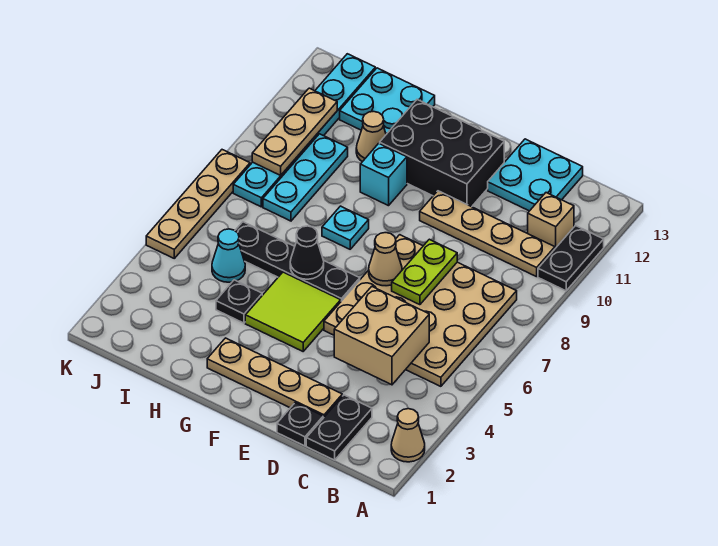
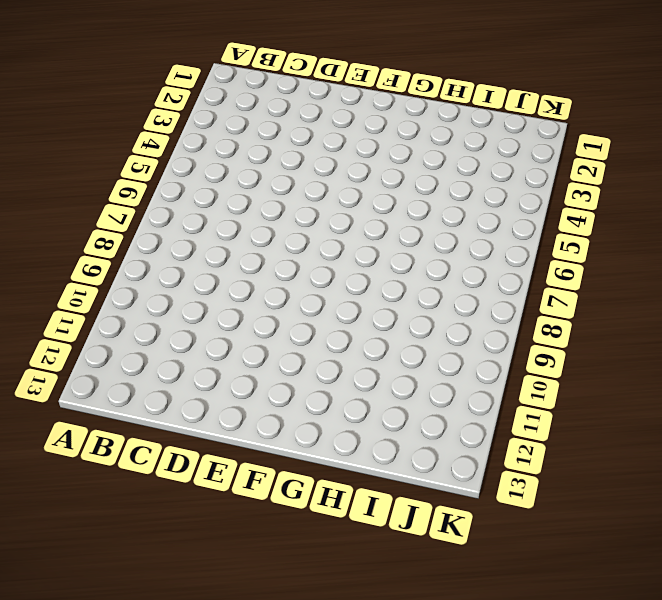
none -> tan cone A2 level 1
none -> black plate A10:A11 level 1
none -> tan plate B5:E8 level 1

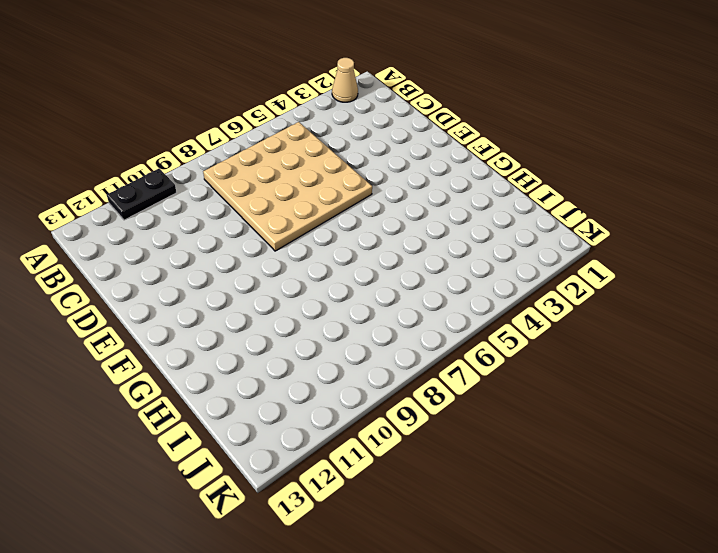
none -> tan plate B10:E10 level 1
none -> tan brick B11 level 1
none -> black plate C1:C2 level 1

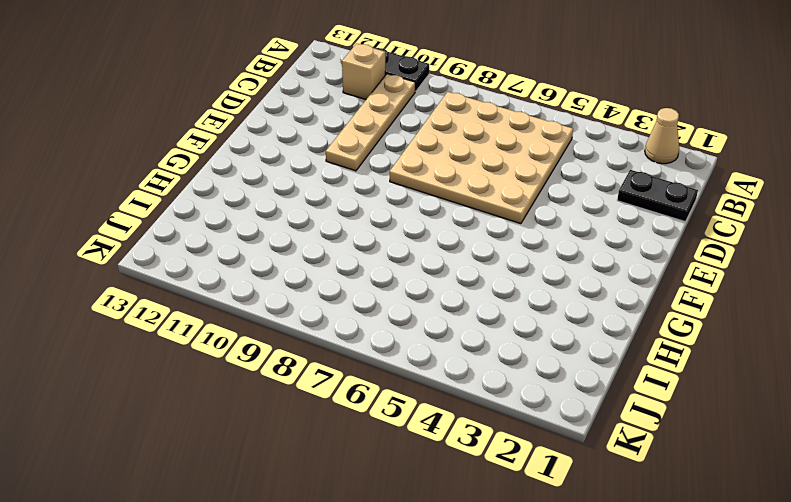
none -> cyan plate C12:D13 level 1
none -> black plate D1 level 1
none -> tan plate D2:G2 level 1

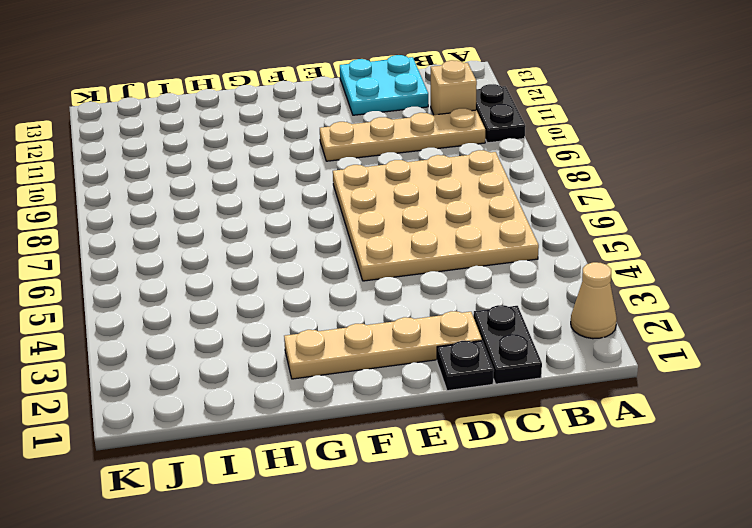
none -> black brick E11:G12 level 1
none -> lime tile F4:G5 level 1
none -> black plate F6:I6 level 1

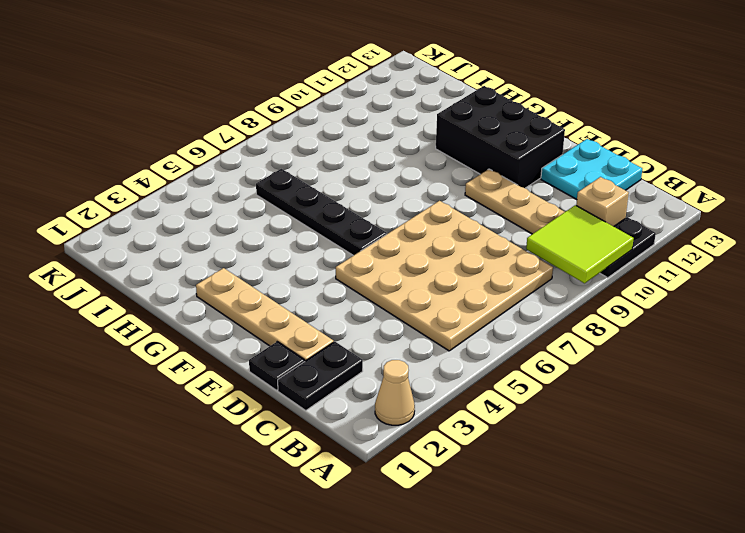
lime tile A9:B10 level 2 -> lime tile F4:G5 level 1
none -> cyan plate G8 level 1
none -> cyan brick G10 level 1
none -> black plate H4 level 1

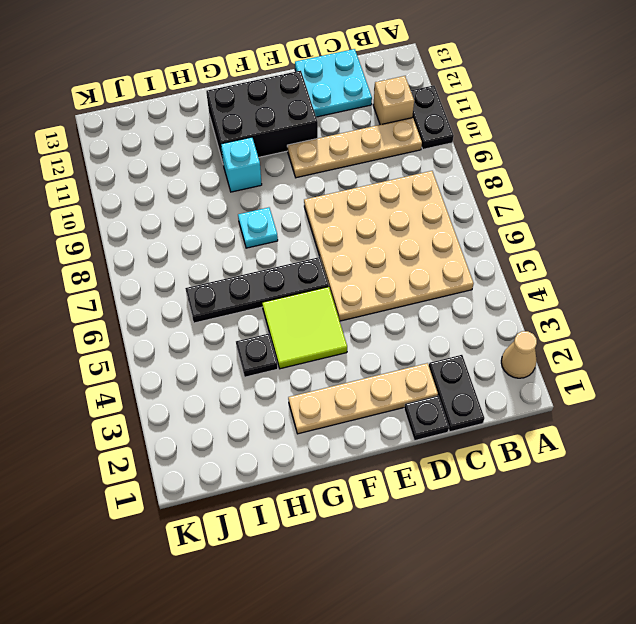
none -> tan cone H11 level 1
none -> cyan plate H12:I13 level 1
none -> cyan cone I5 level 1

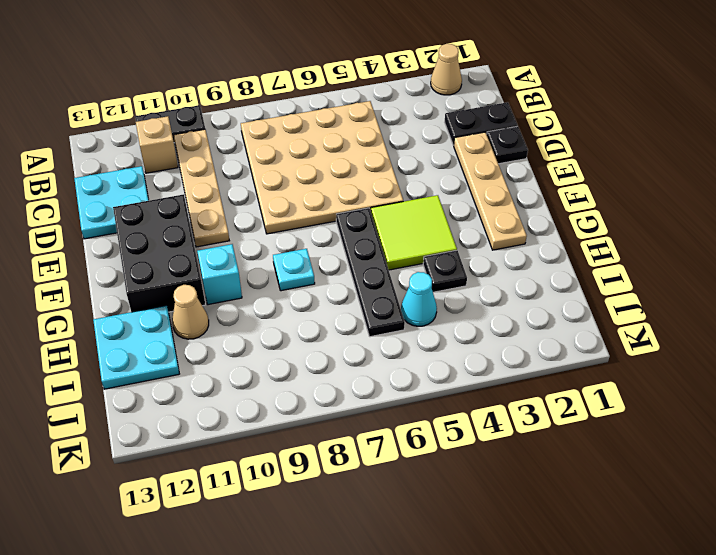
none -> cyan plate I8:I10 level 1
none -> cyan plate J8:J13 level 1
none -> tan plate K5:K8 level 1

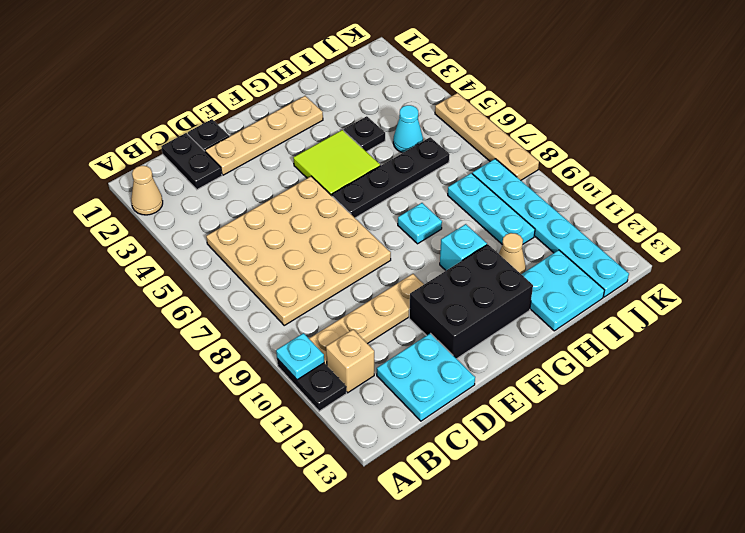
cyan plate A10 level 2 -> none
none -> tan brick C4:D5 level 2
none -> lime plate D7:D8 level 2
none -> tan cone E7 level 2

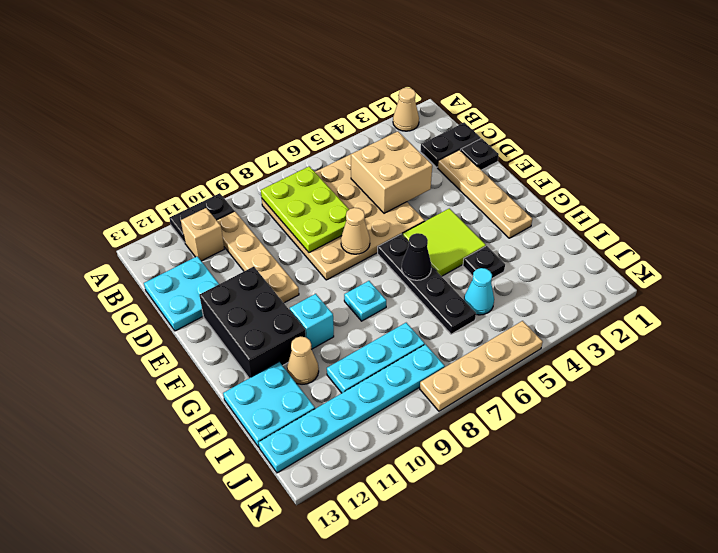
lime plate B7:D8 level 2 -> lime plate D7:D8 level 2
none -> tan plate J9:J11 level 2

